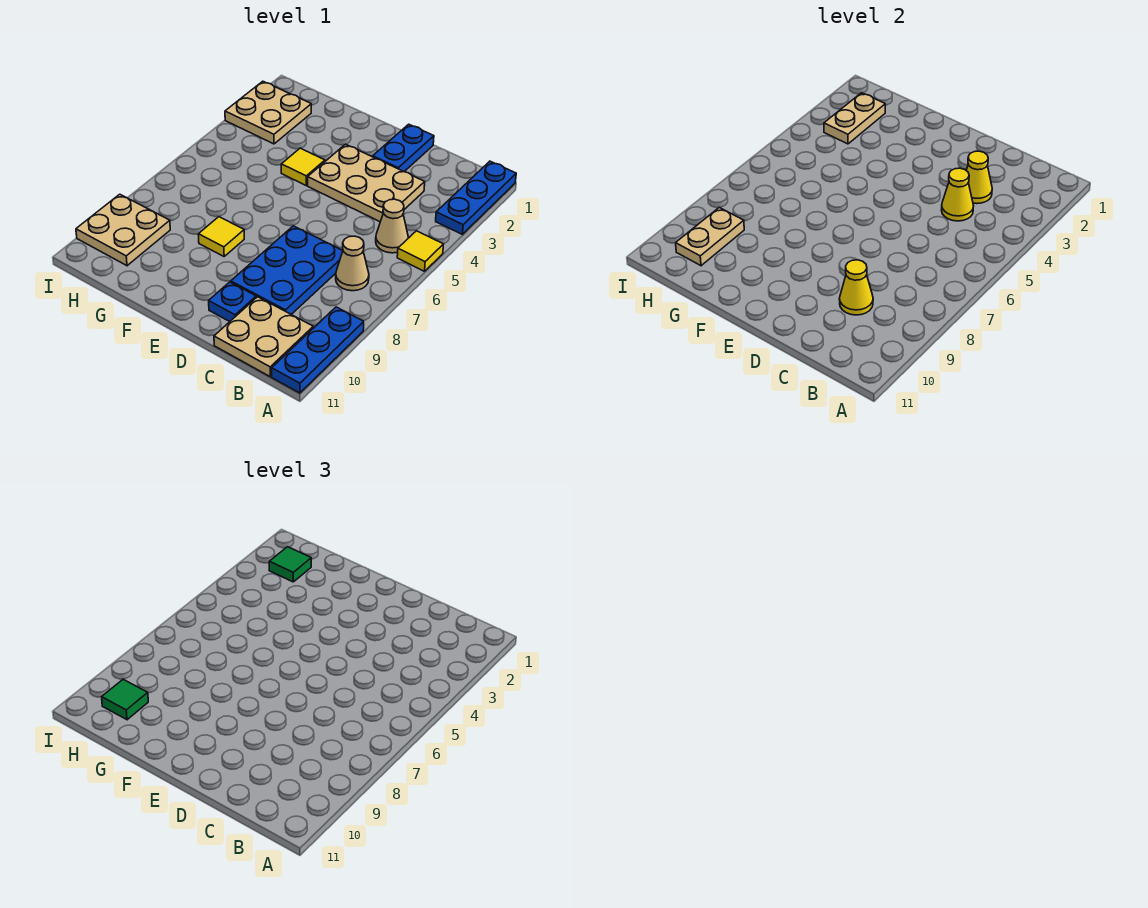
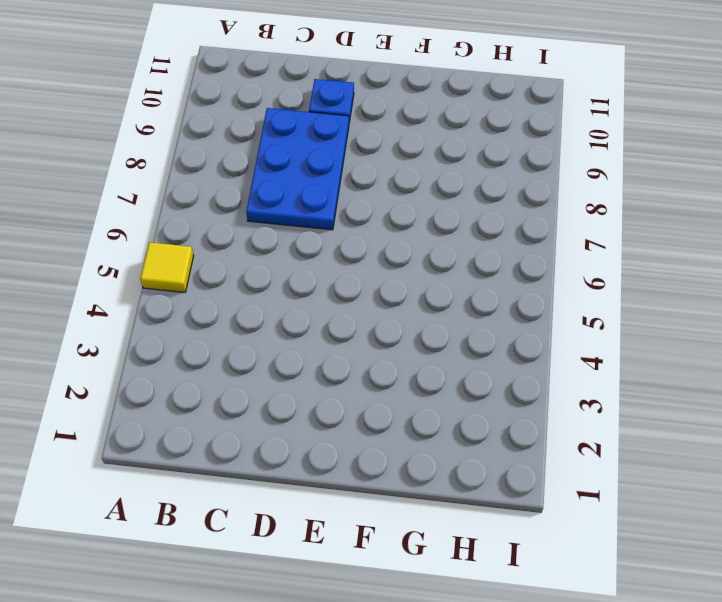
none -> blue plate A1:A3 level 1
none -> blue plate A9:A11 level 1
none -> tan cone B5 level 1

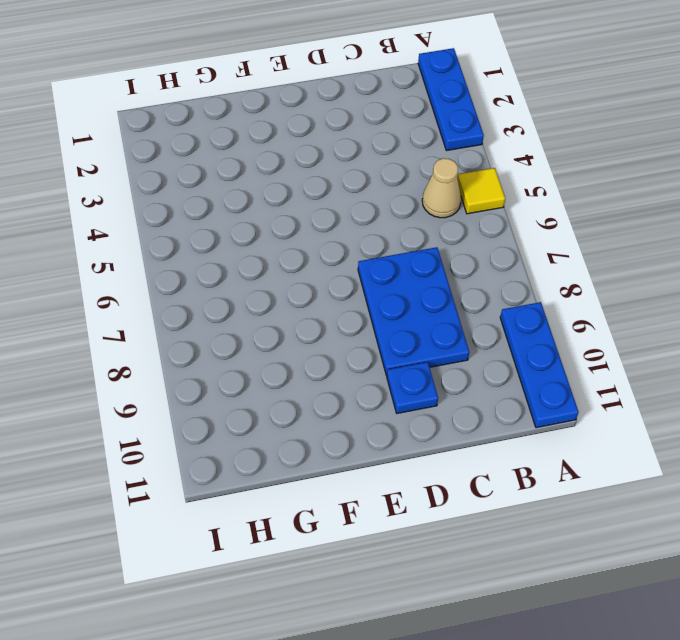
none -> tan cone B7 level 1
none -> tan plate B10:C11 level 1
none -> tan plate C3:E4 level 1

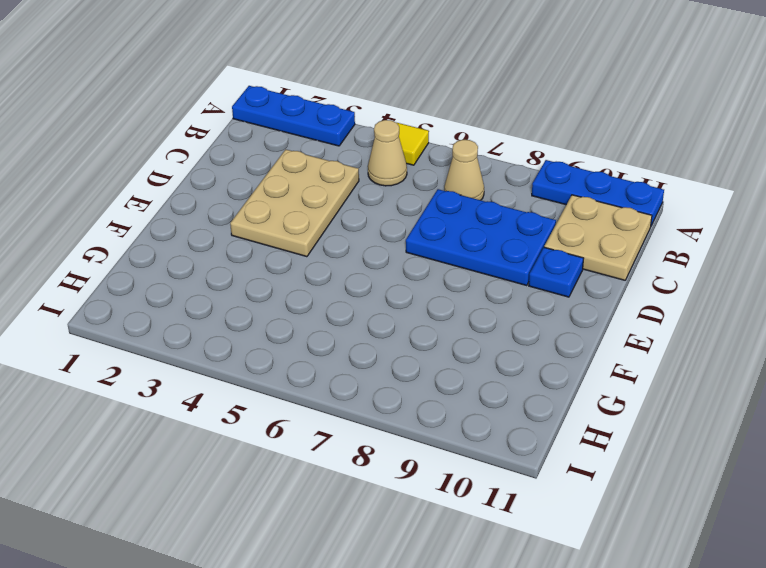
none -> blue plate D1:D2 level 1
none -> yellow tile F4 level 1
none -> yellow tile F8 level 1

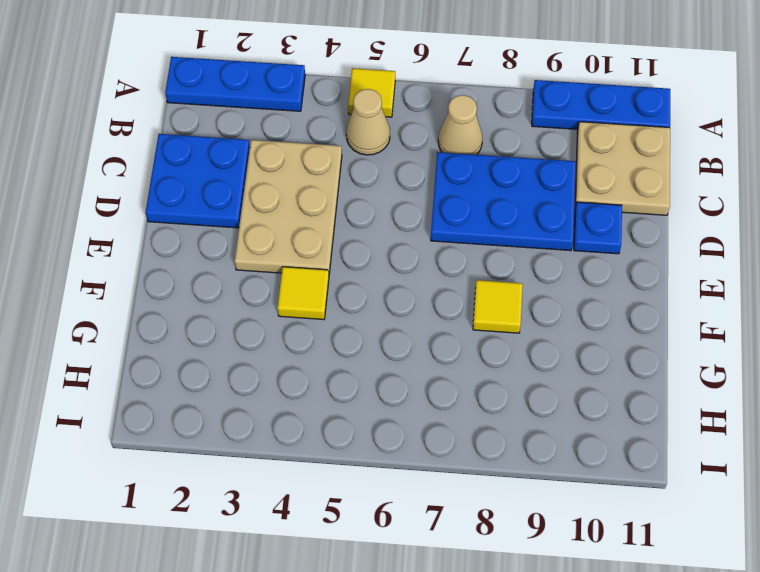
blue plate C1:D2 level 1 -> blue plate D1:D2 level 1
none -> tan plate H2:I3 level 1
none -> tan plate H9:I10 level 1
none -> yellow cone C3 level 2

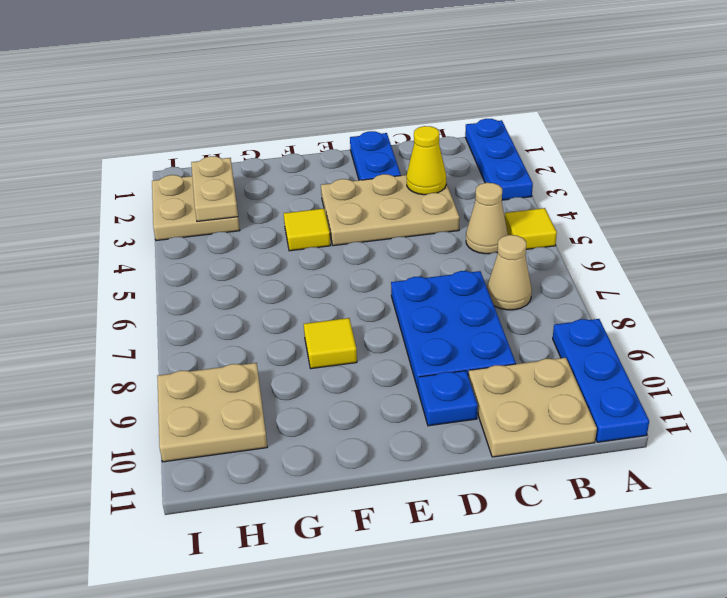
none -> yellow cone C4 level 2
none -> yellow cone C9 level 2
none -> tan plate H9:H10 level 2

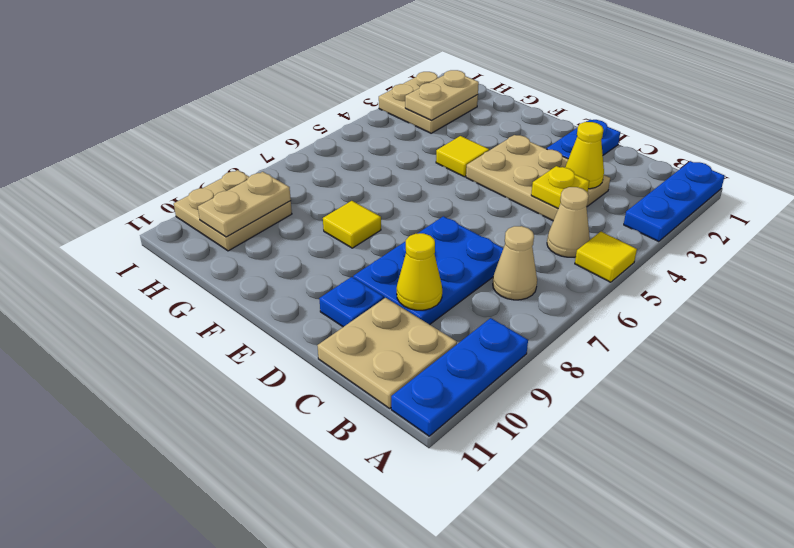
yellow plate C4 level 2 -> yellow cone C4 level 2
none -> green tile H2 level 3
none -> green tile H10 level 3

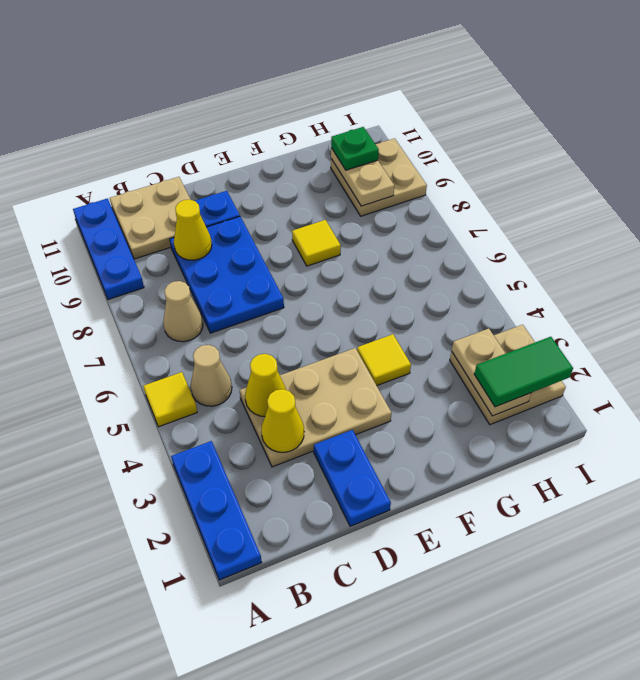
green tile H2:I2 level 3 -> green tile H2 level 3
green plate H10 level 3 -> green tile H10 level 3

